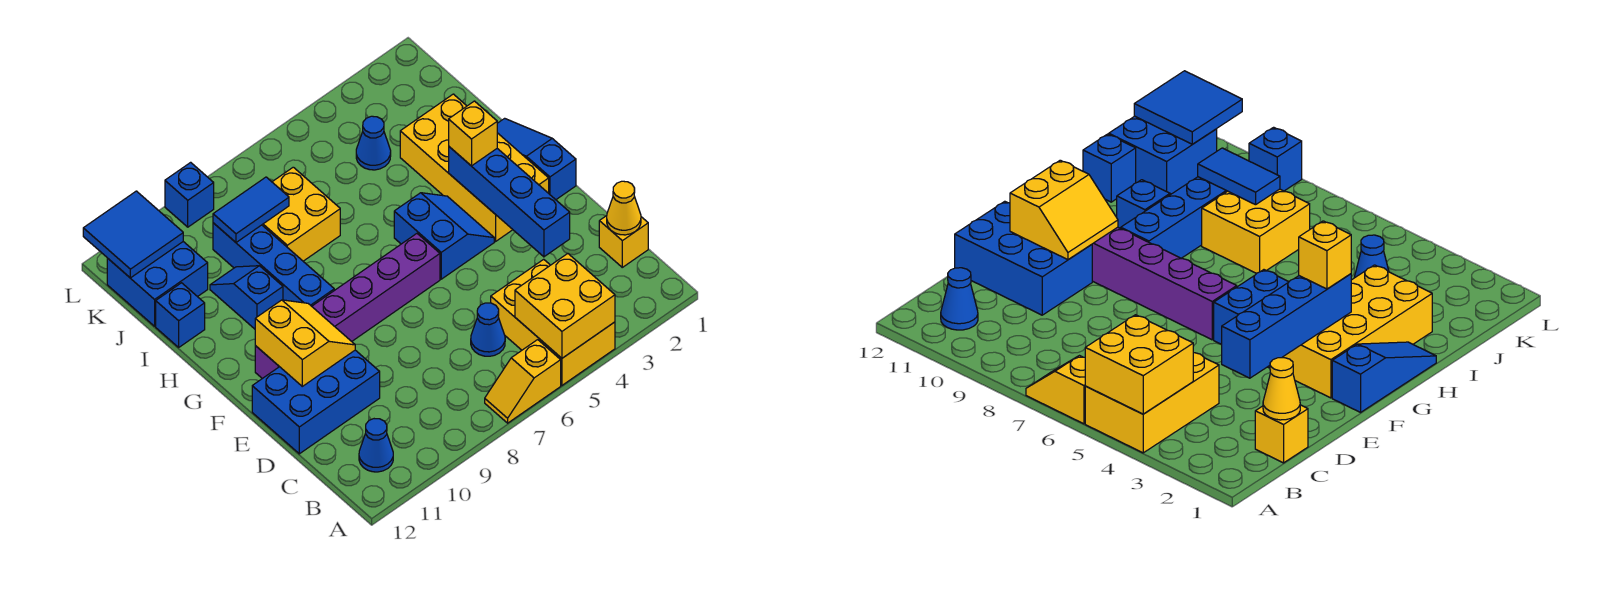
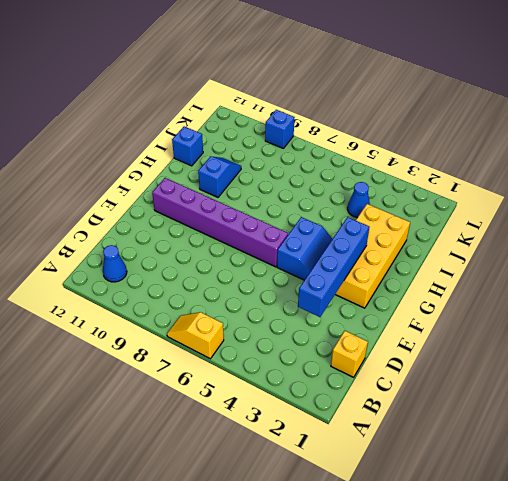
none -> yellow brick A4:C5 level 1
none -> blue cone C6 level 1
none -> blue brick D10:E12 level 1

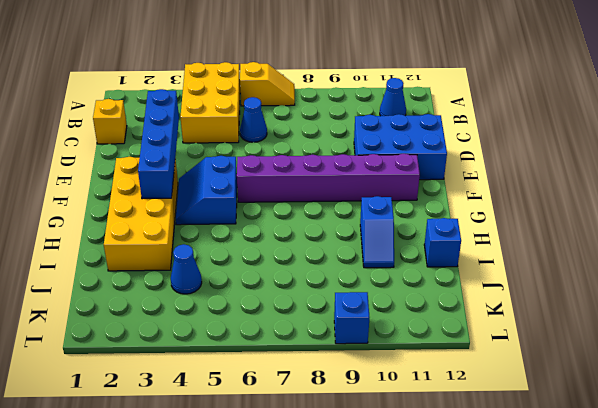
none -> blue slope F1:H1 level 1 top F
none -> blue brick G9:J9 level 1
none -> yellow brick I7:J8 level 1

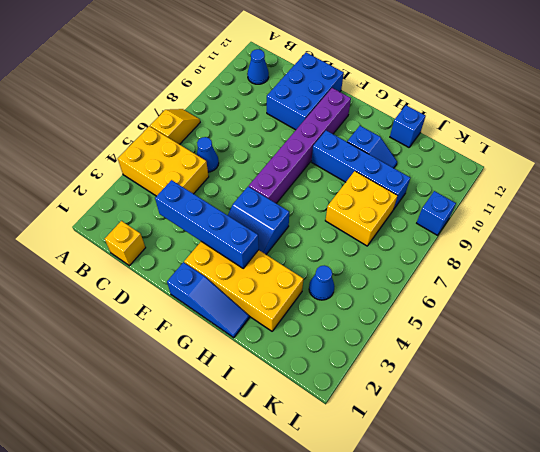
none -> blue brick J11:K12 level 1
none -> yellow brick A4:B5 level 2
none -> yellow cone C1 level 2

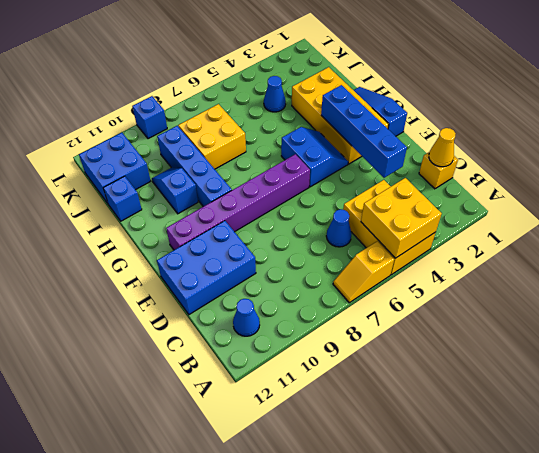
none -> yellow slope E10:F11 level 2 top 11
none -> blue tile J8:J9 level 2
none -> blue tile K11:L12 level 2

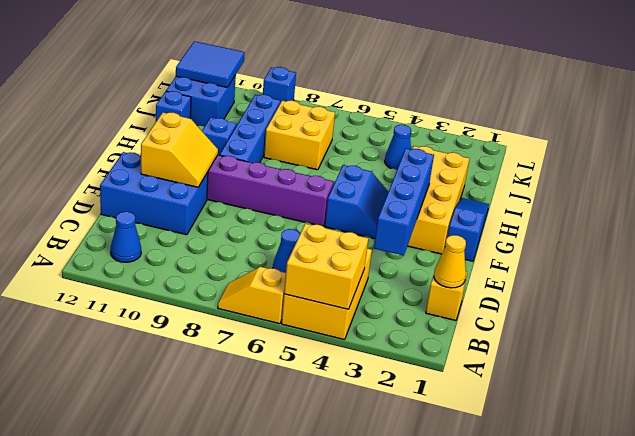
none -> blue tile J8:J9 level 2
none -> yellow brick G3 level 3

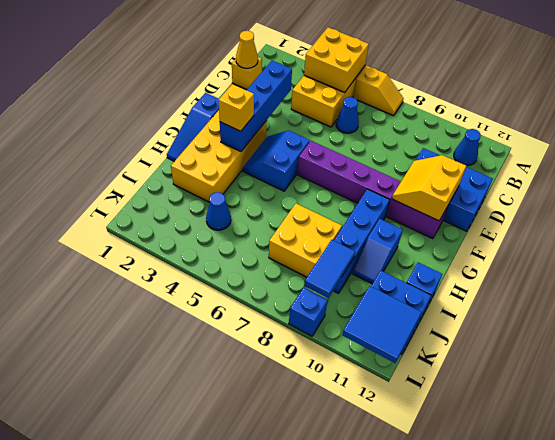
blue tile J9:K9 level 2 -> blue tile J8:J9 level 2

